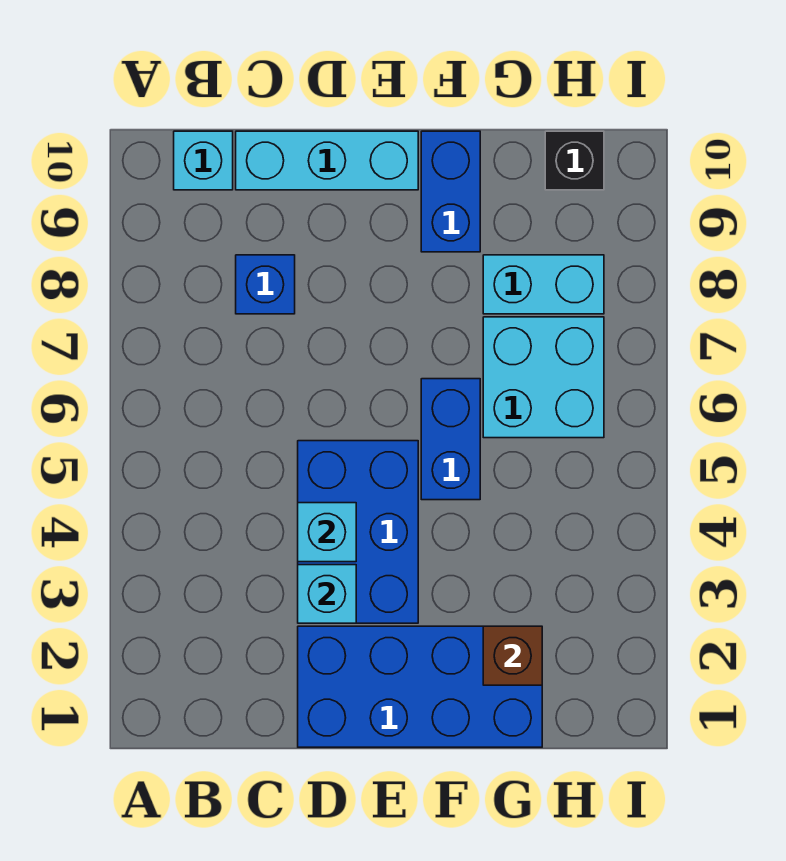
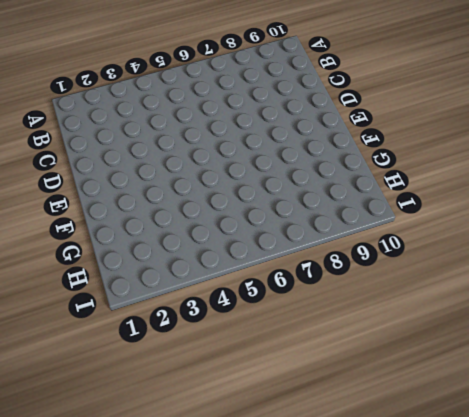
none -> cyan brick B10 level 1
none -> blue brick C8 level 1
none -> cyan brick C10:E10 level 1

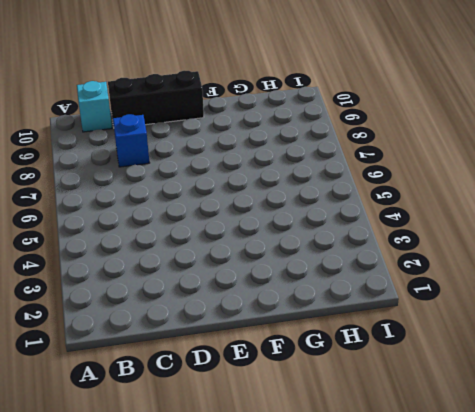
black brick C10:E10 level 1 -> cyan brick C10:E10 level 1
none -> blue brick D1:G2 level 1
none -> blue brick D3:E5 level 1
none -> blue brick F5:F6 level 1

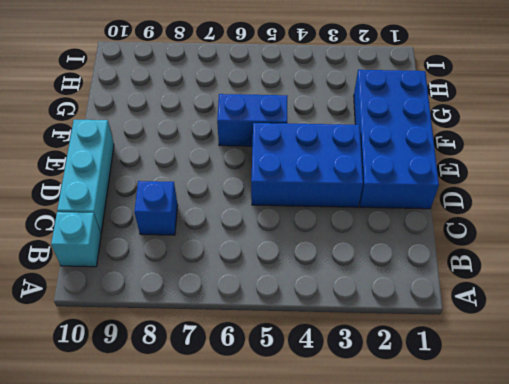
none -> blue brick F9:F10 level 1
none -> cyan brick G6:H7 level 1
none -> cyan brick G8:H8 level 1

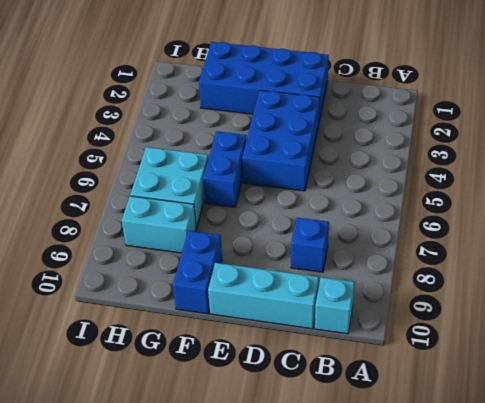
none -> black brick H10 level 1
none -> cyan brick D3 level 2
none -> cyan brick D4 level 2

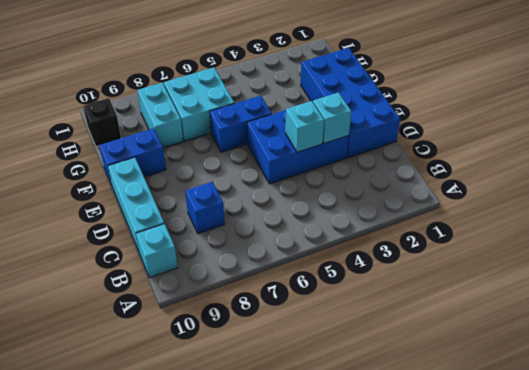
none -> brown brick G2 level 2

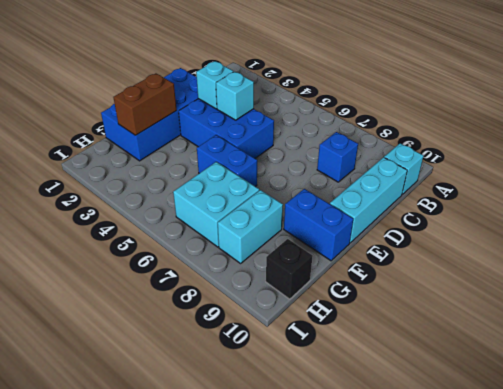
brown brick F2:G2 level 2 -> brown brick G2 level 2

